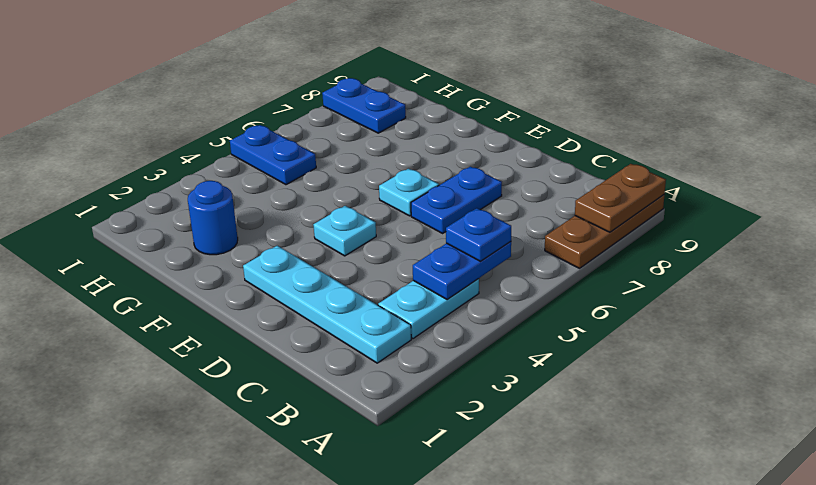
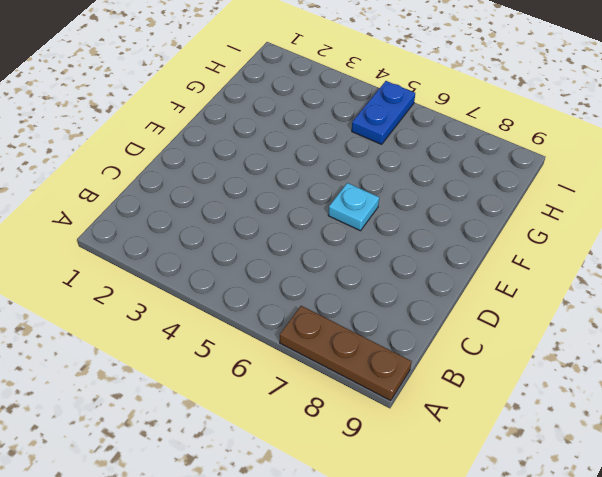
none -> cyan plate B2:E2 level 1
none -> cyan plate B3:B4 level 1
none -> blue plate D6:D7 level 1

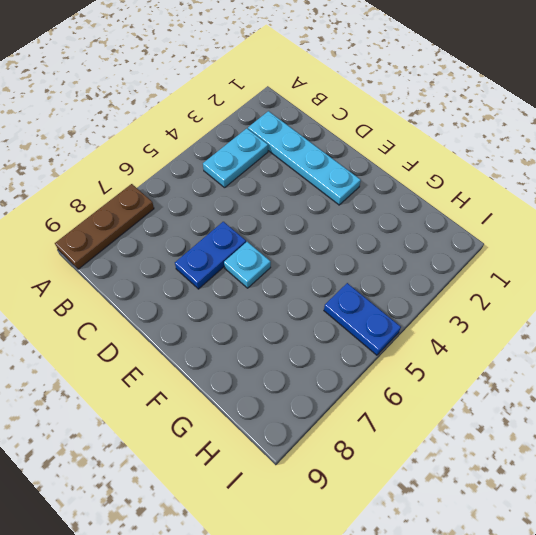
none -> cyan plate E4 level 1
none -> blue round brick G2 level 1
none -> blue plate H8:I8 level 1

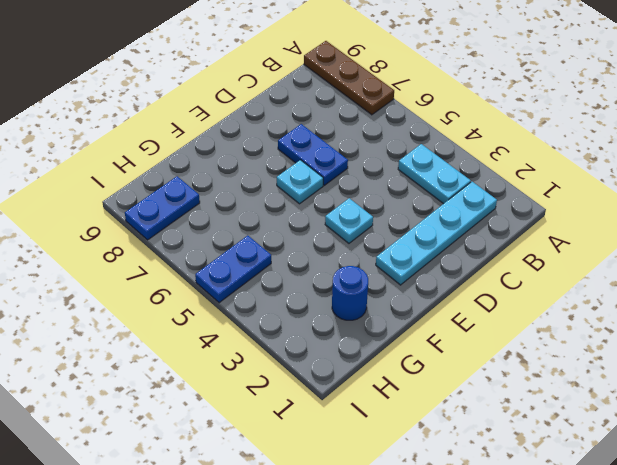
none -> brown plate A8:A9 level 2
none -> blue plate B4:B5 level 2
none -> blue plate B5 level 3

